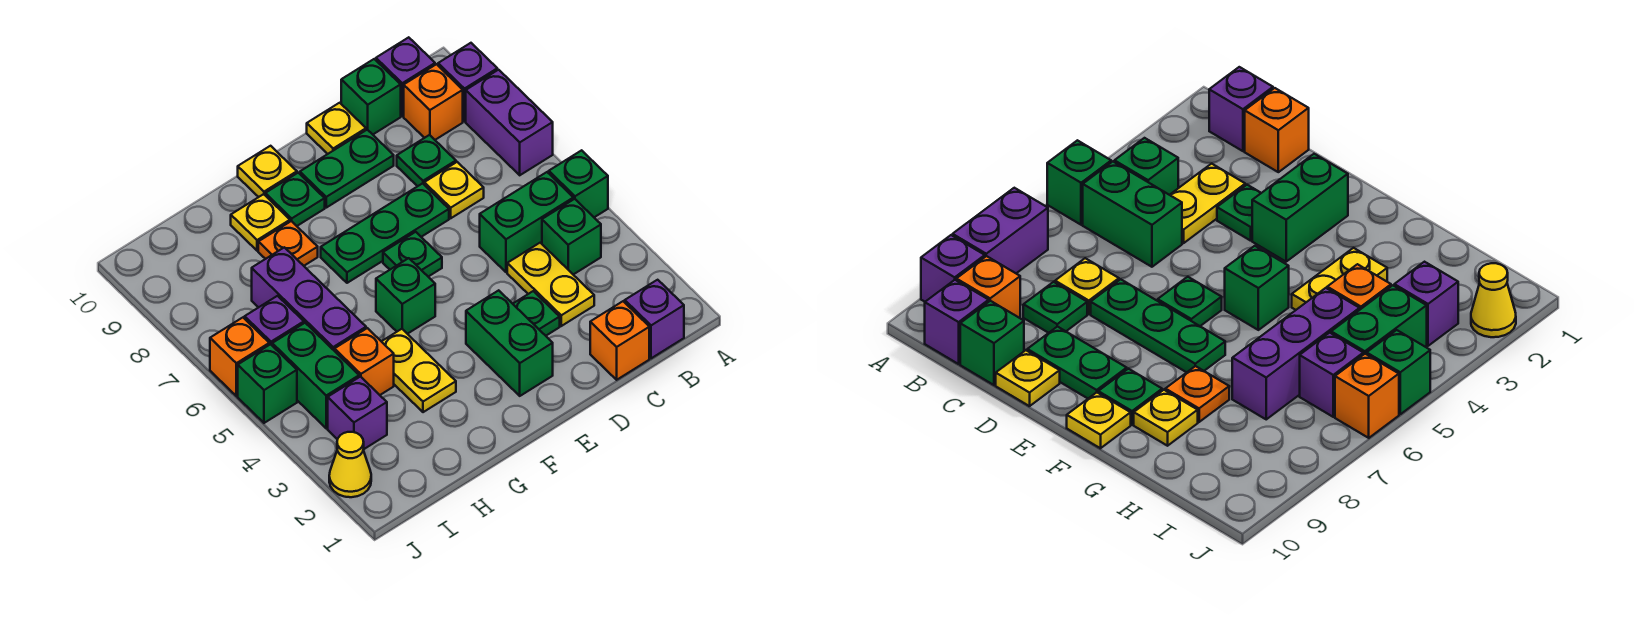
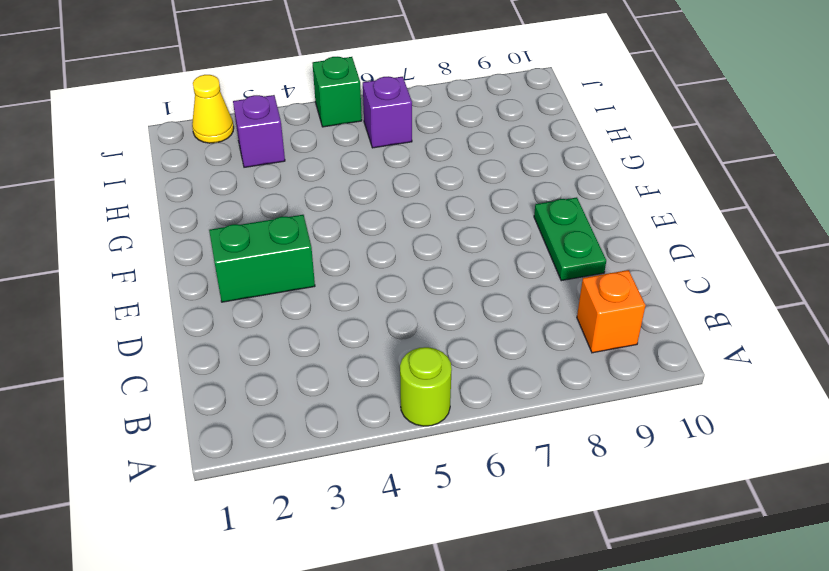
lime round brick A5 level 1 -> green brick A5 level 1
none -> purple brick A7:A8 level 1
none -> purple brick A9 level 1
none -> purple brick B1 level 1
none -> green brick B4 level 1

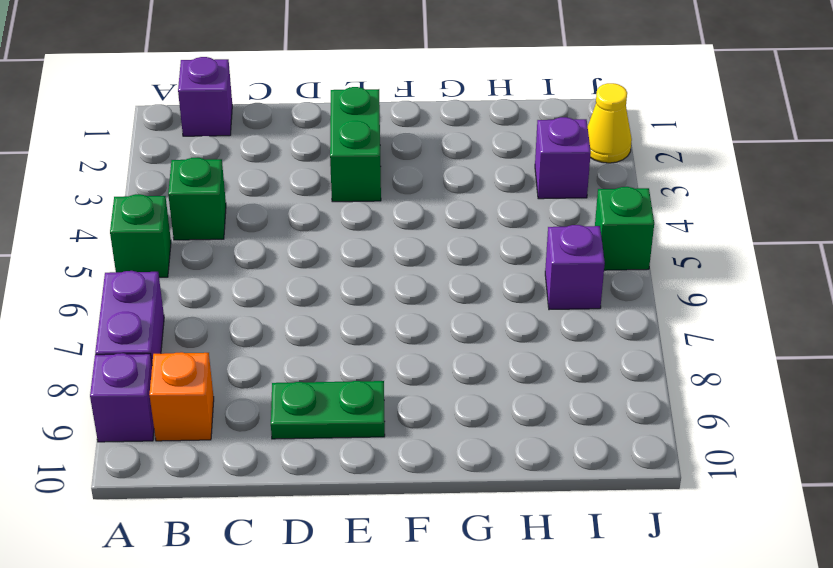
none -> green brick B5:C5 level 1
none -> purple brick B10 level 1
none -> orange brick C1 level 1
none -> yellow plate C3:C4 level 1

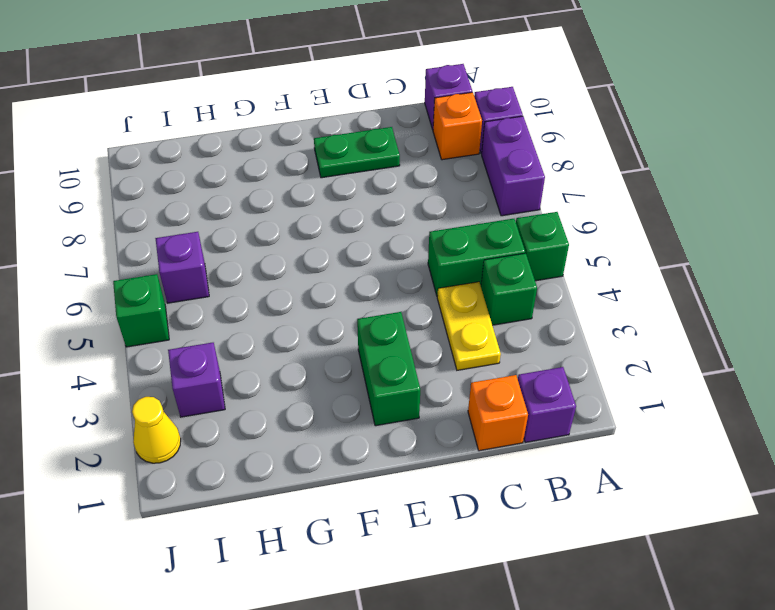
none -> yellow plate C7 level 1
none -> green plate C8 level 1
none -> green brick C10 level 1
none -> green plate D3 level 1

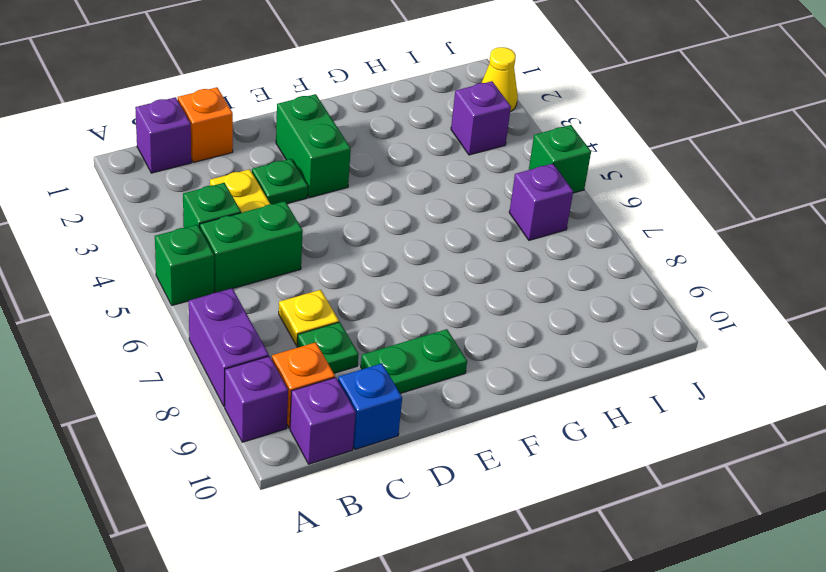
blue brick C10 level 1 -> green brick C10 level 1
none -> green plate D7:F7 level 1
none -> yellow plate D10 level 1
none -> green plate E6 level 1
none -> green brick F5 level 1

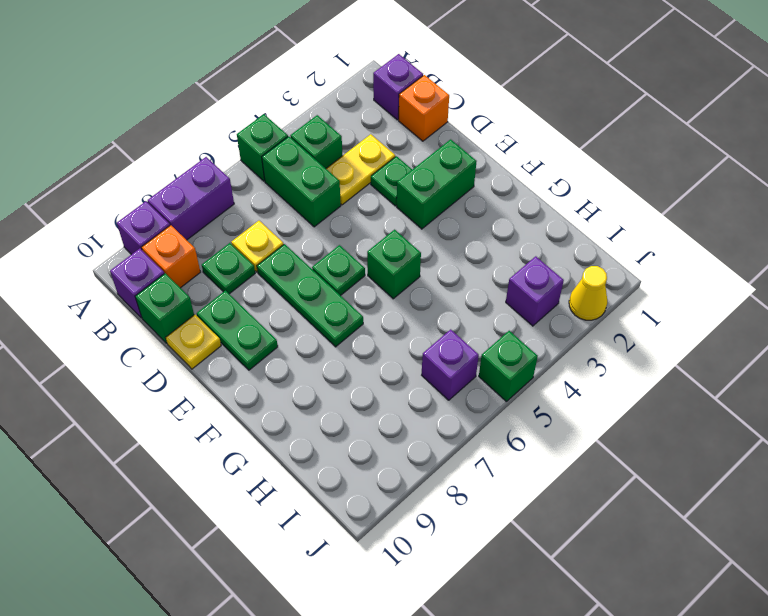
none -> green plate F9 level 1
none -> yellow plate F10 level 1
none -> yellow plate G3:G4 level 1
none -> orange plate G8 level 1

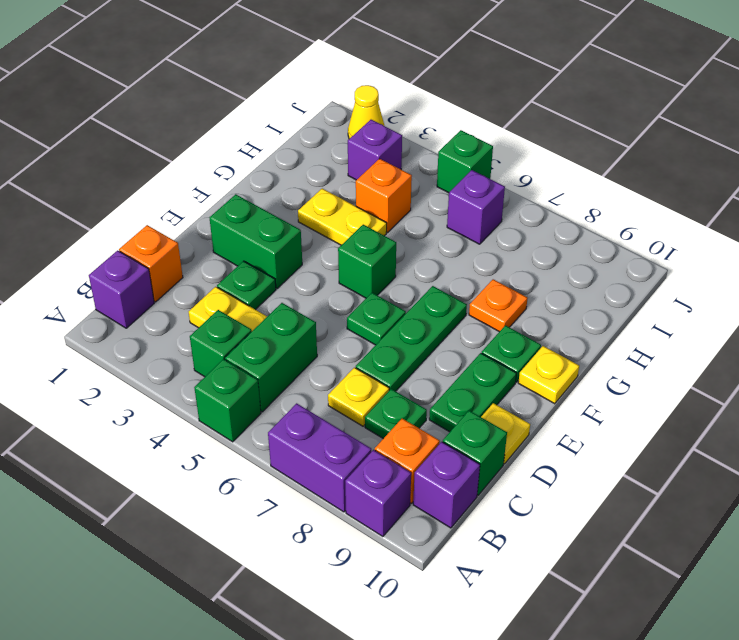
none -> yellow plate G9 level 1
none -> purple brick H5:H7 level 1
none -> green brick I4:I5 level 1
none -> orange brick J6 level 1

